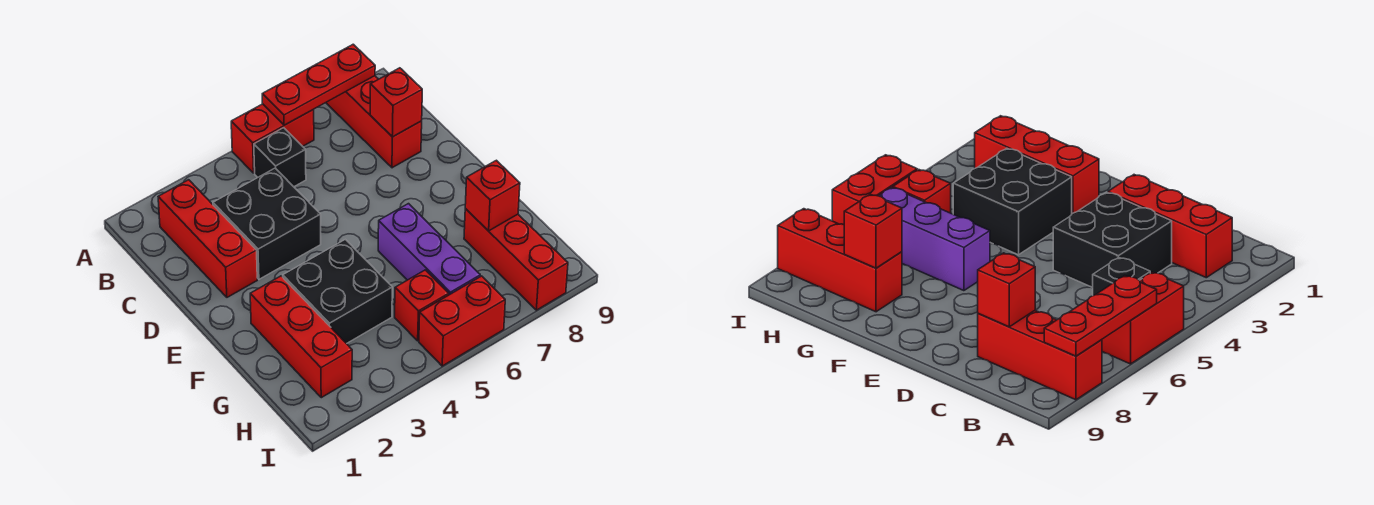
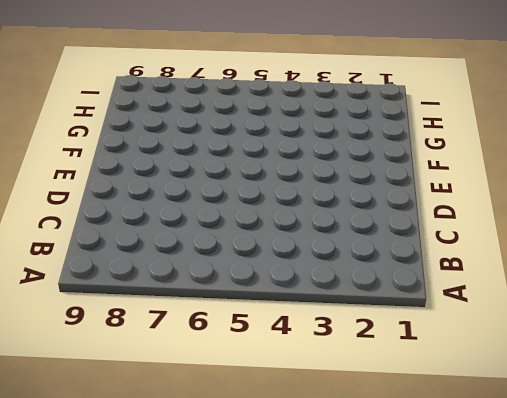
none -> red brick A5:A6 level 1
none -> red brick A8:C8 level 1
none -> red brick B2:D2 level 1

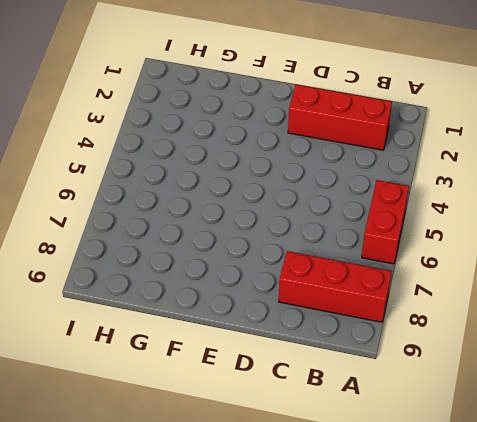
none -> black brick B5 level 1
none -> black brick C3:D4 level 1
none -> red brick F2:H2 level 1

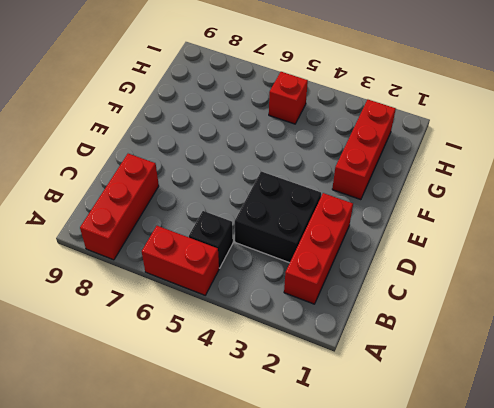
none -> black brick F3:G4 level 1
none -> purple brick F6:H6 level 1
none -> red brick G8:I8 level 1

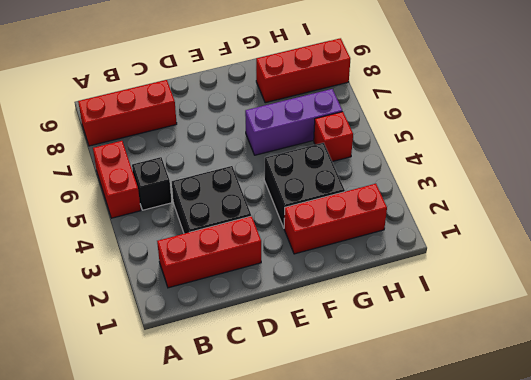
none -> red brick I5:I6 level 1
none -> red plate A6:A8 level 2
none -> red brick C8 level 2

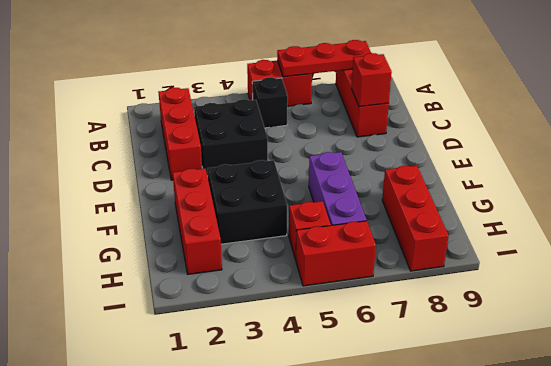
none -> red brick G8 level 2

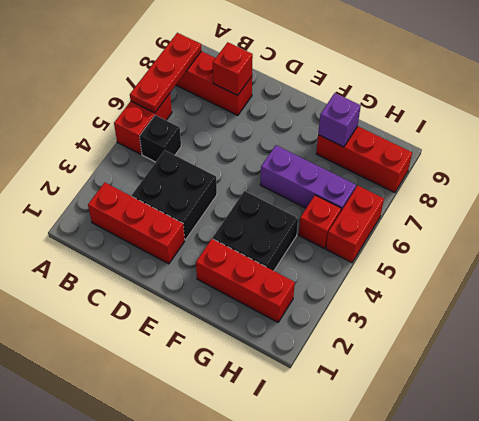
purple brick G8 level 2 -> red brick G8 level 2

